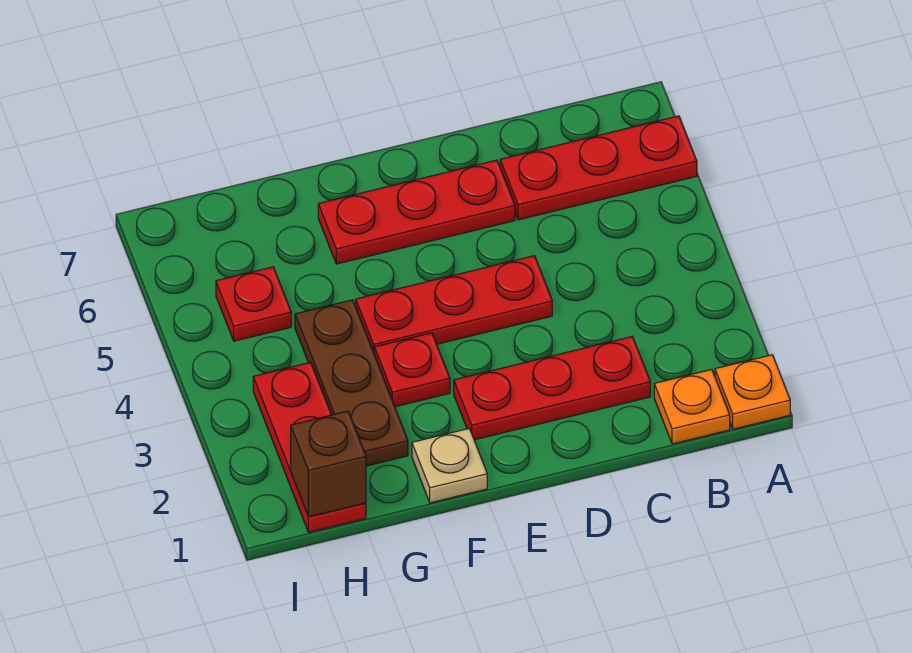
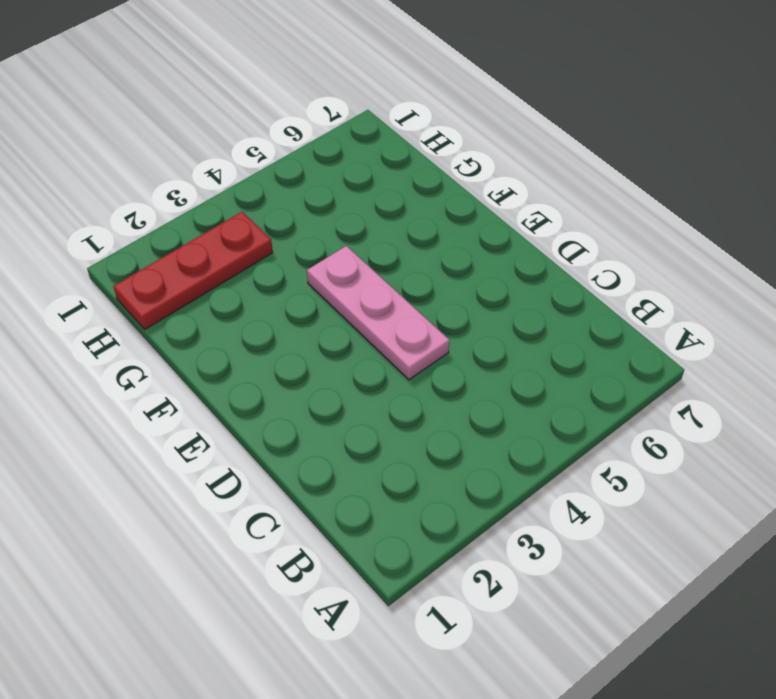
pink plate D4:F4 level 1 -> red plate D4:F4 level 1
none -> orange plate A1 level 1
none -> red plate A6:C6 level 1
none -> orange plate B1 level 1

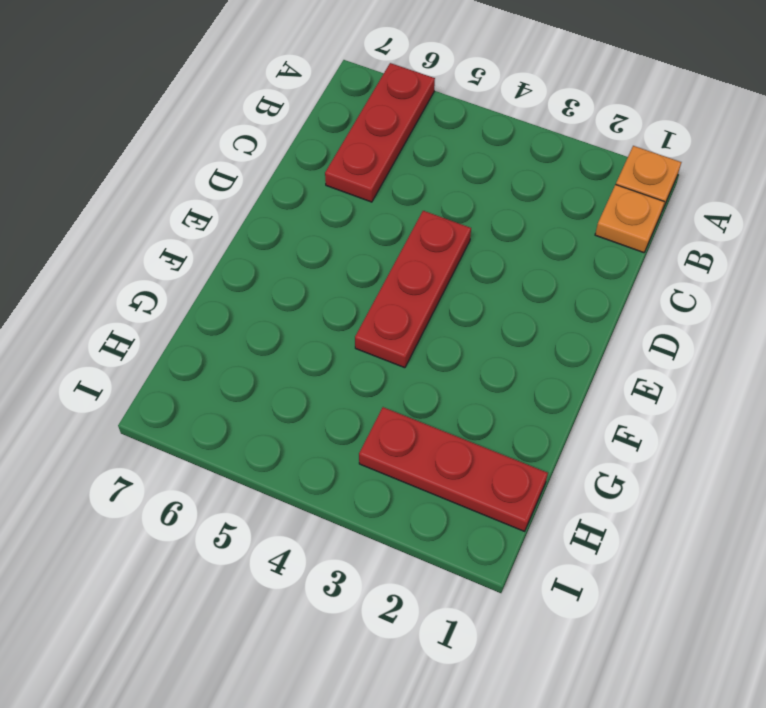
none -> red plate C2:E2 level 1
none -> red plate D6:F6 level 1
none -> tan plate F1 level 1

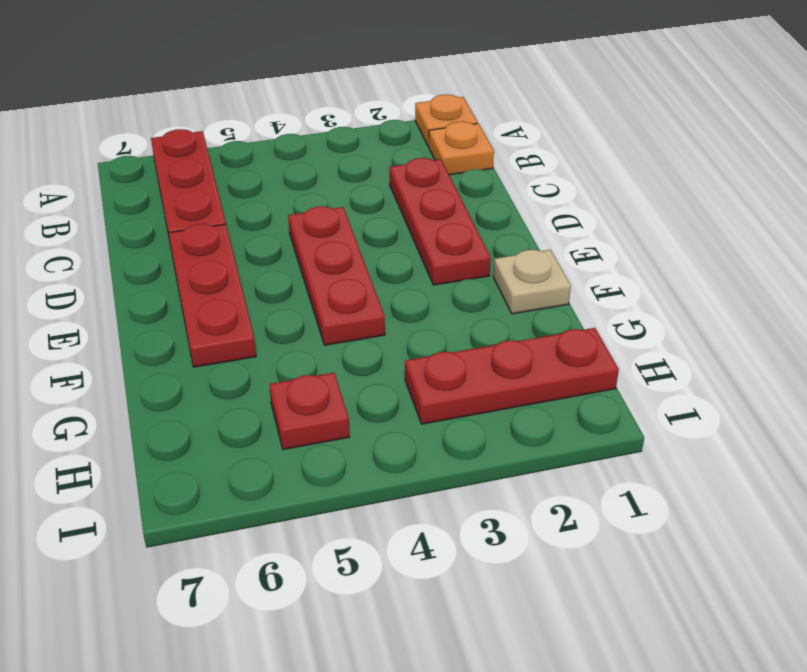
none -> red plate F3 level 1
none -> brown plate G2:G4 level 1
none -> brown brick H1 level 2

